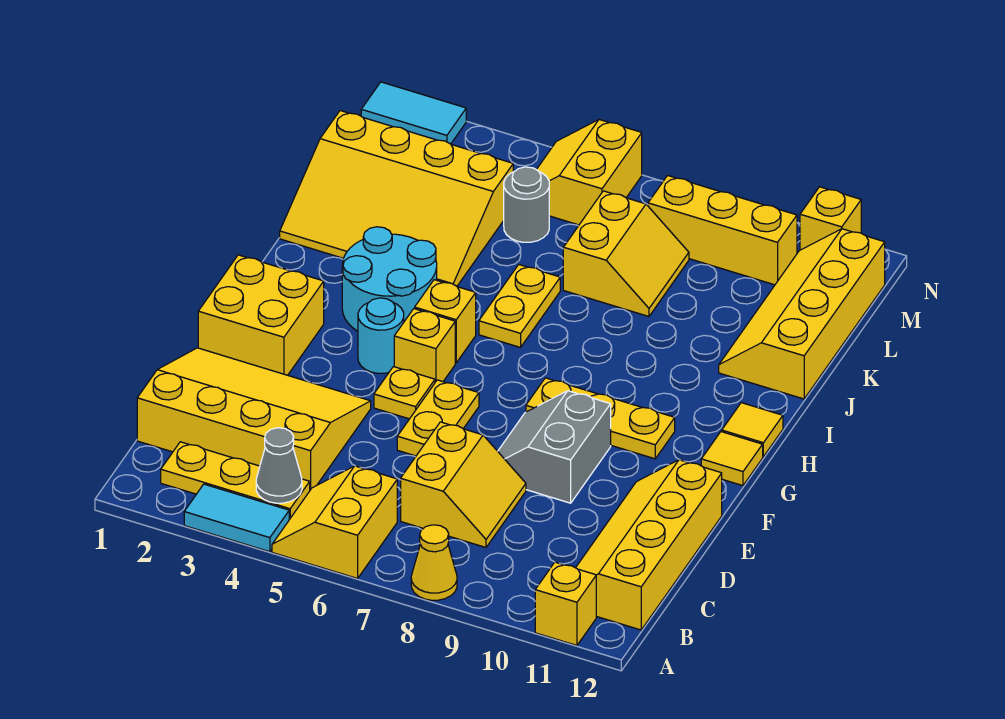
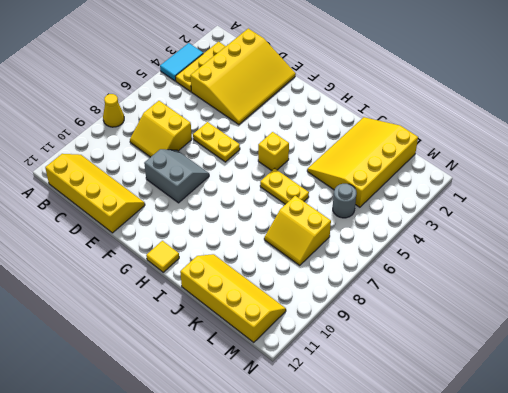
none -> yellow slope A5:B6 level 1 top 6
none -> yellow brick A11 level 1
none -> yellow brick F1:G2 level 1

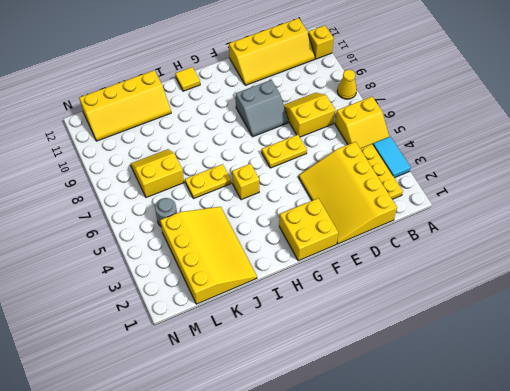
none -> yellow plate F5 level 1
none -> cyan round brick G4 level 1
none -> yellow brick G5 level 1

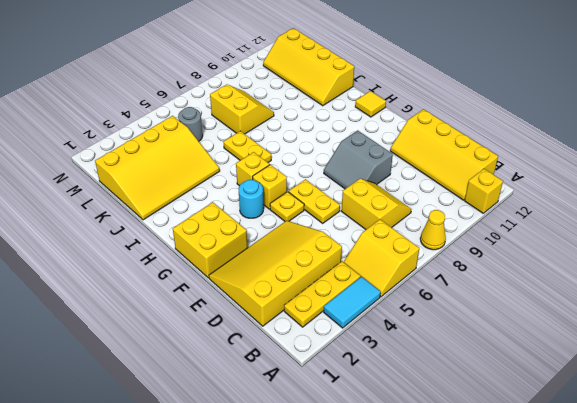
none -> yellow plate G8:G10 level 1
none -> yellow tile G12 level 1
none -> cyan round brick H3:I4 level 1

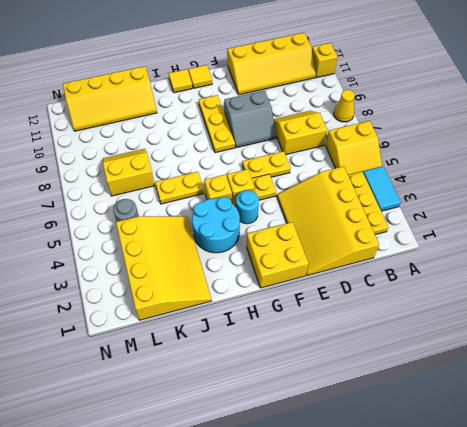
none -> yellow slope M5:N6 level 1 top 6
none -> yellow brick M8:M10 level 1
none -> cyan tile N1:N2 level 1

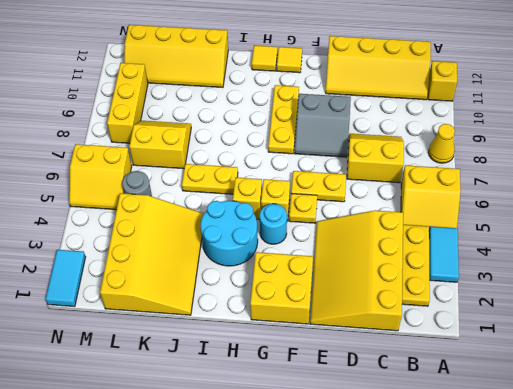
none -> yellow brick N11 level 1
none -> grey cone B4 level 2

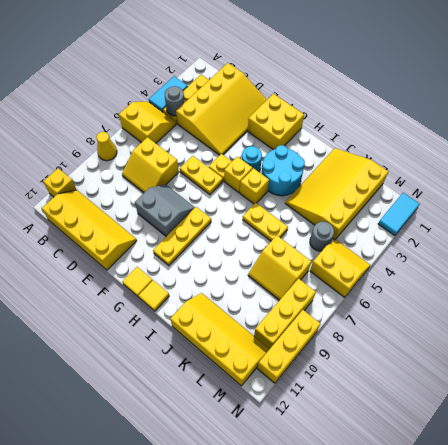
grey round brick B4 level 2 -> grey cone B4 level 2
yellow brick N9:N11 level 1 -> yellow brick N11 level 1

